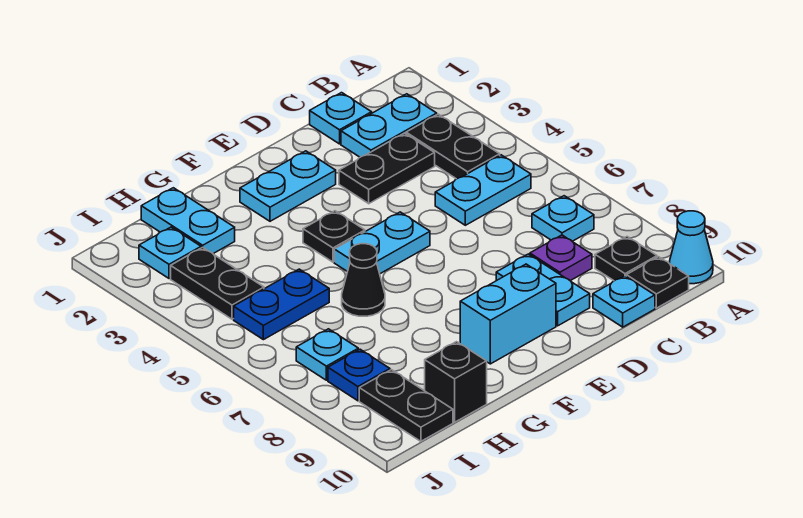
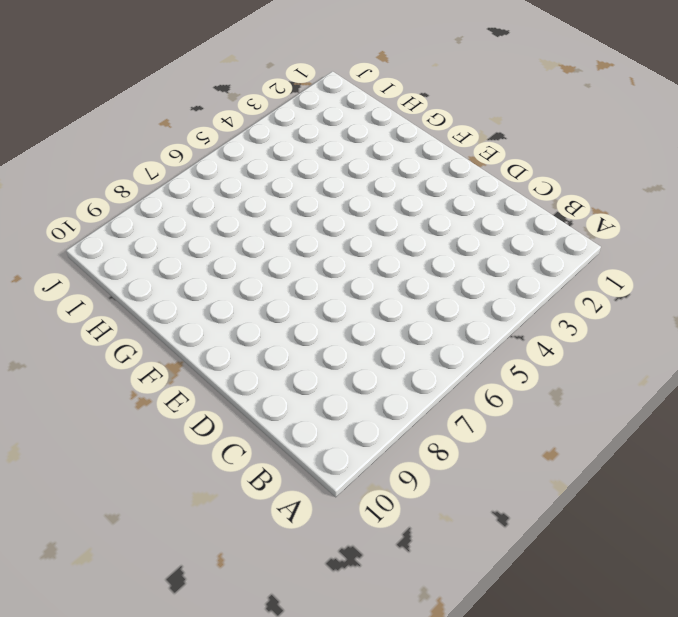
none -> cyan cone A10 level 1
none -> cyan plate B2:C2 level 1
none -> black plate B3:B4 level 1

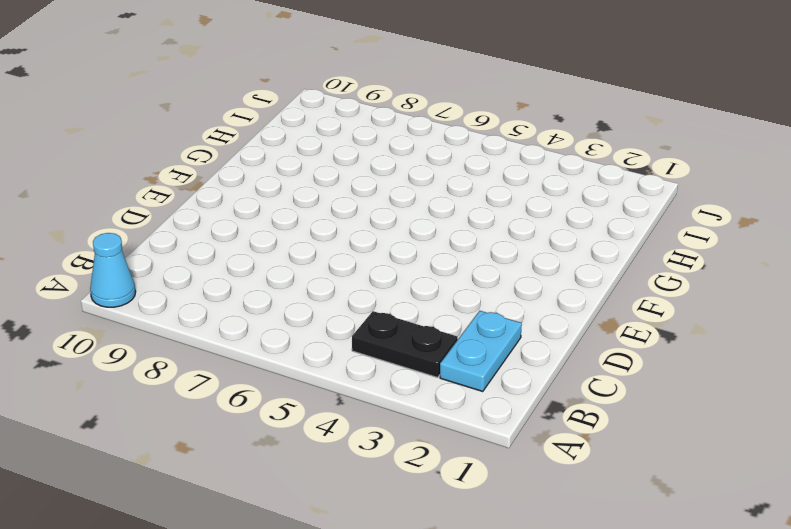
none -> cyan plate B5:C5 level 1
none -> cyan plate B7 level 1
none -> black plate B9 level 1

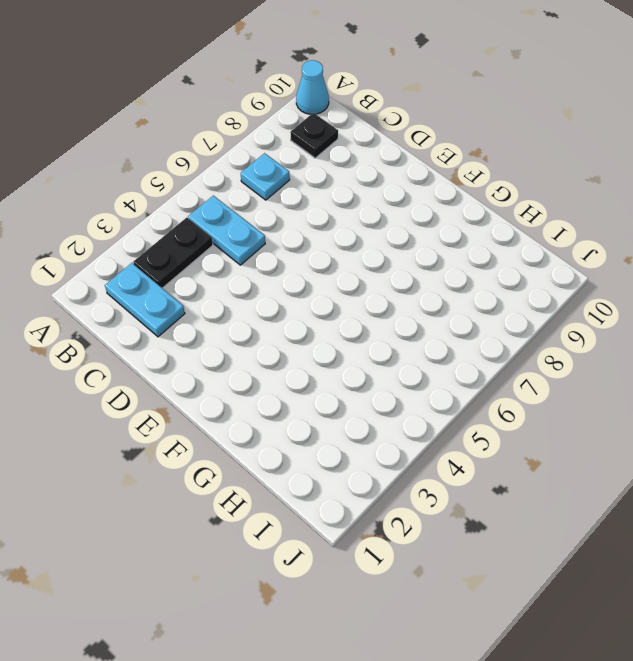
none -> black plate B10 level 1
none -> cyan plate C1 level 1
none -> black plate C3:D3 level 1

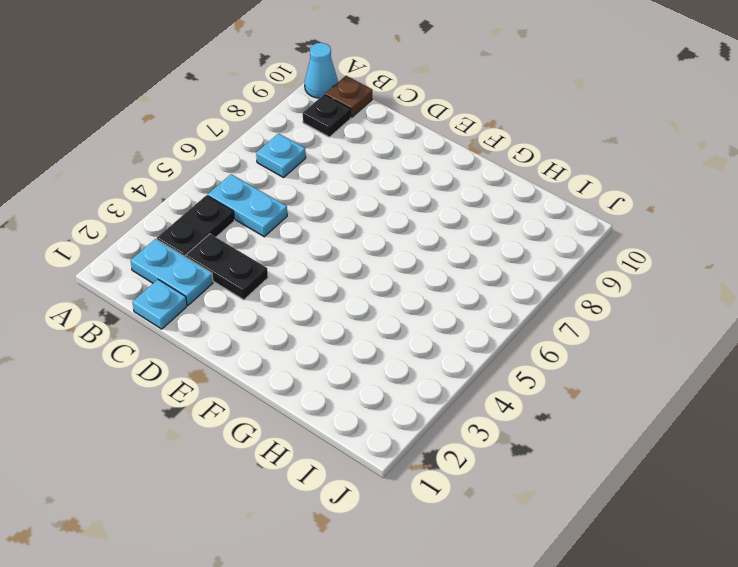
brown plate B10 level 1 -> black plate B10 level 1
none -> purple plate C8 level 1
none -> cyan plate C10 level 1
none -> cyan plate D8:D9 level 1

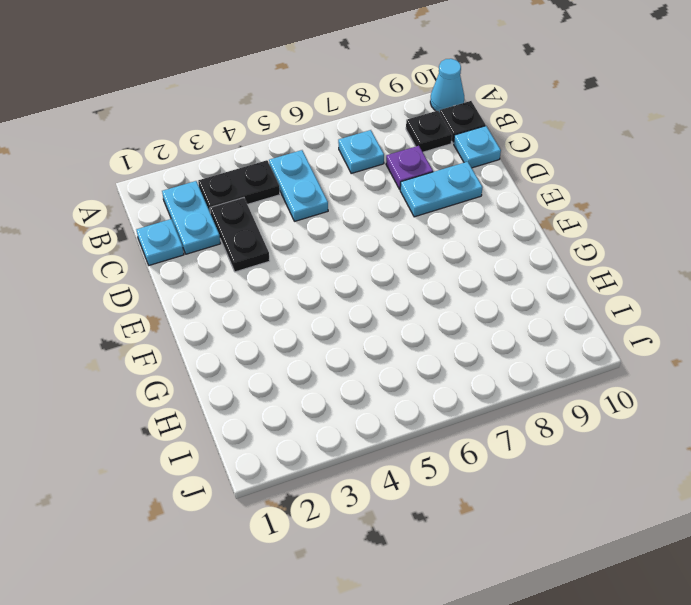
none -> cyan plate E2:F2 level 1
none -> cyan plate E5:F5 level 1
none -> cyan brick E9:F9 level 1

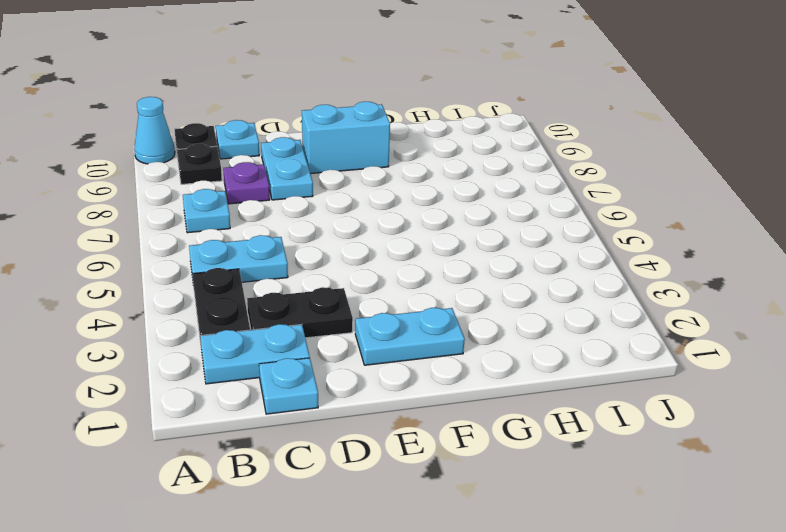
none -> cyan plate E5:F5 level 1
none -> black plate F4 level 1
none -> black cone G6 level 1

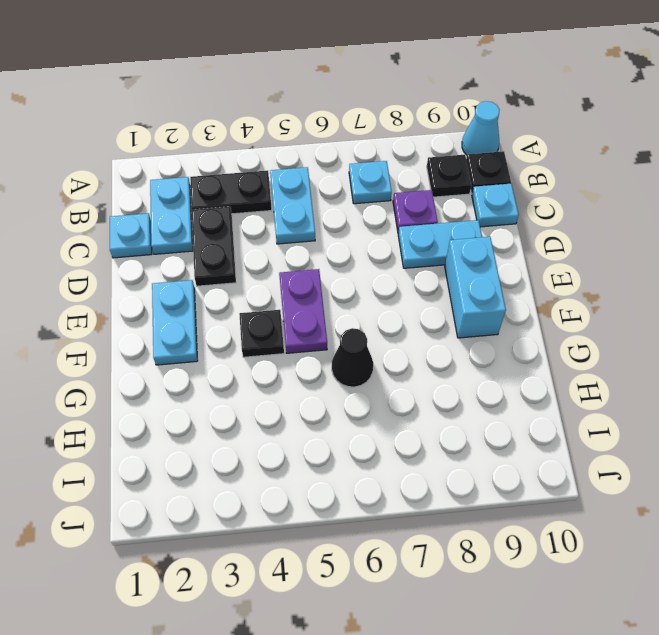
purple plate E5:F5 level 1 -> cyan plate E5:F5 level 1
none -> cyan plate H1:H2 level 1
none -> blue plate H5:I5 level 1
none -> black brick H10 level 1

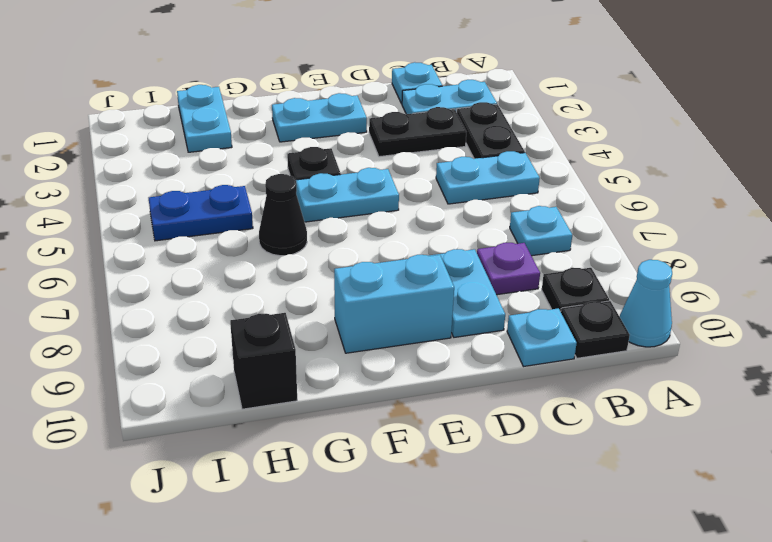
none -> cyan plate I2 level 1
none -> black plate I3:I4 level 1
none -> cyan plate I7 level 1

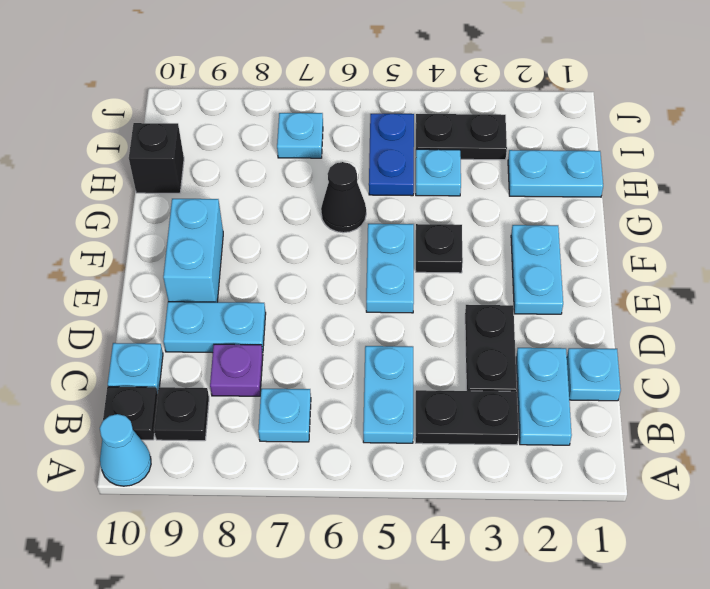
cyan plate H4 level 1 -> cyan plate I2 level 1
none -> blue plate I8 level 1
none -> black plate I9:I10 level 1

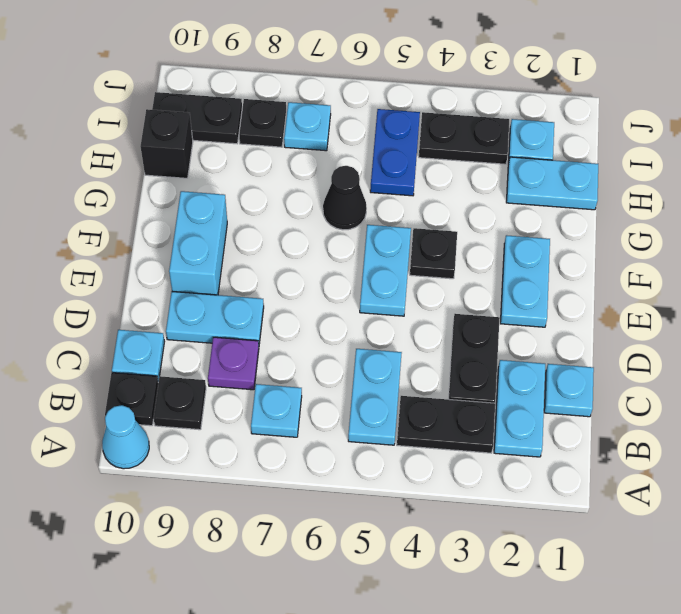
black plate I8 level 1 -> blue plate I8 level 1

